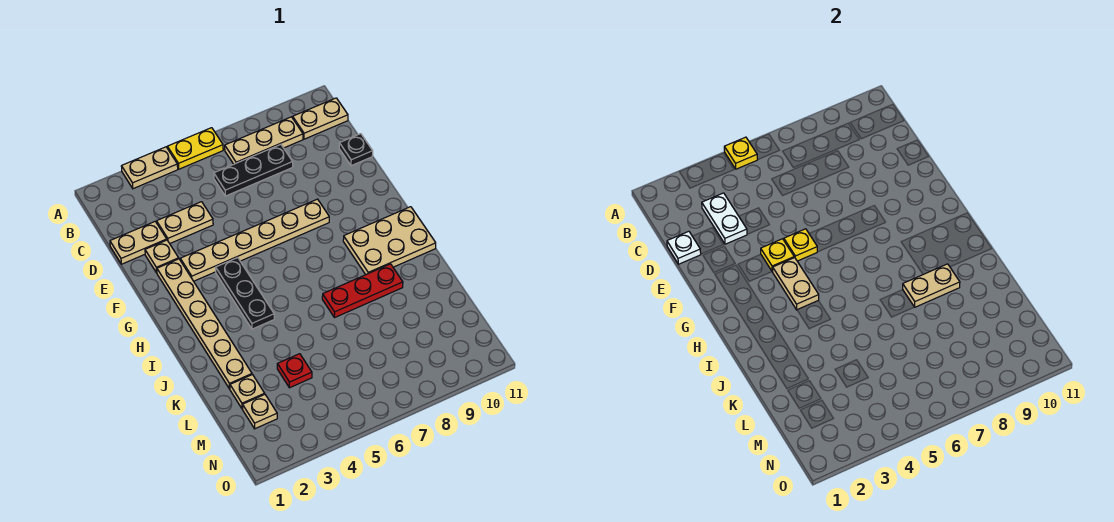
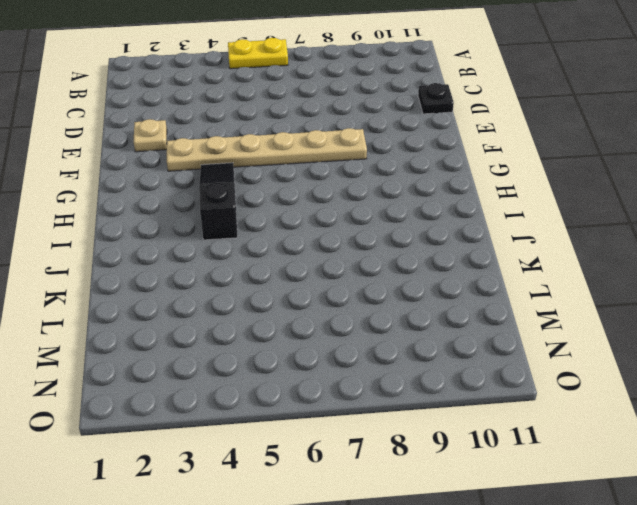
black slope G4:I4 level 1 top I -> black plate G4:I4 level 1
none -> tan plate A3:A4 level 1
none -> tan plate B7:B9 level 1
none -> tan plate B10:B11 level 1

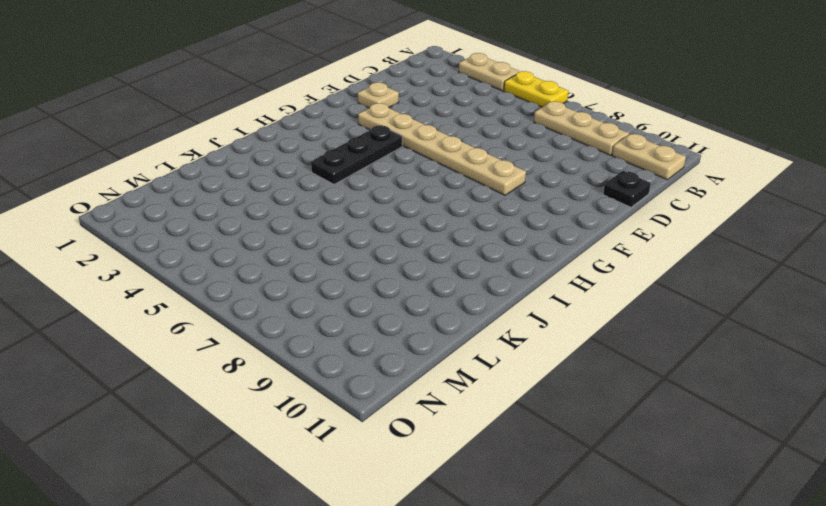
none -> black plate C6:C8 level 1
none -> tan plate D1:D2 level 1
none -> tan plate D3:D4 level 1

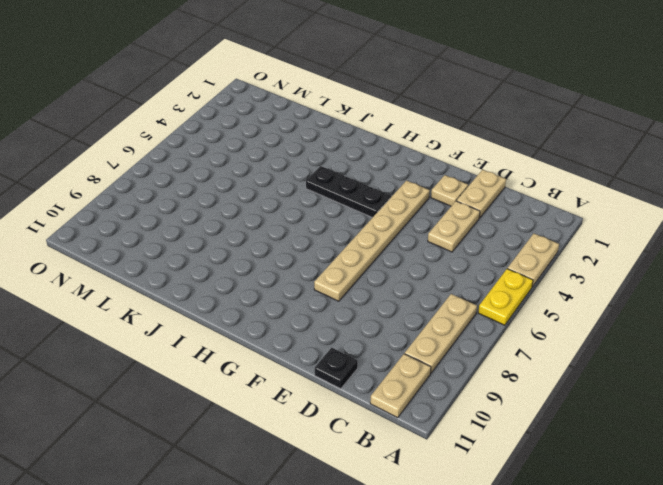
none -> black plate C6:C8 level 1
none -> tan plate F2:K2 level 1
none -> tan plate H9:I11 level 1

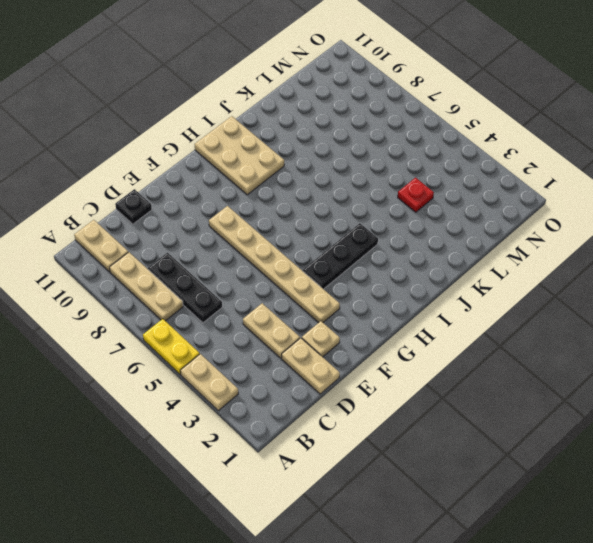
none -> tan plate F2:K2 level 1
none -> red plate J7:J9 level 1
none -> tan plate L2 level 1

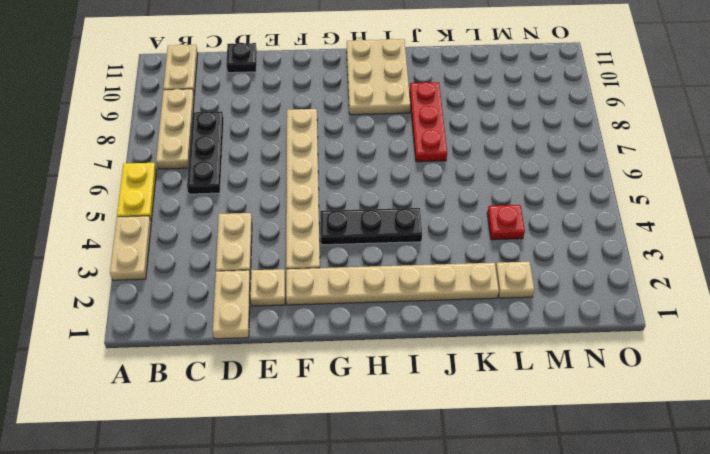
none -> tan plate M2 level 1
none -> yellow plate A5 level 2
none -> white plate C3:D3 level 2

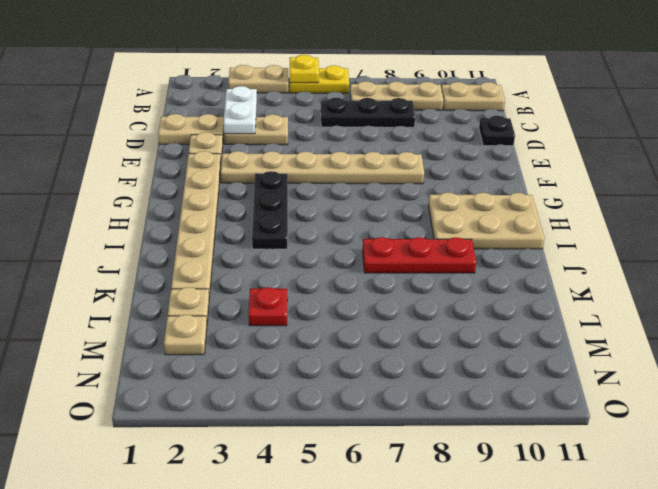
none -> white plate D1 level 2
none -> yellow plate F4 level 2
none -> yellow plate F5 level 2

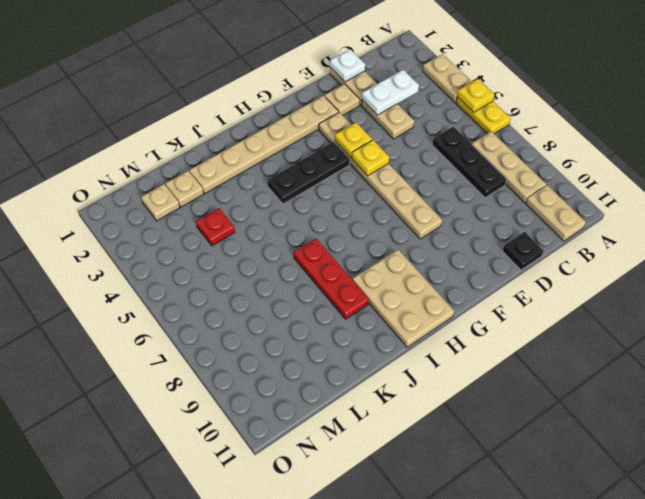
none -> tan plate G4:H4 level 2
none -> tan plate J8:J9 level 2

